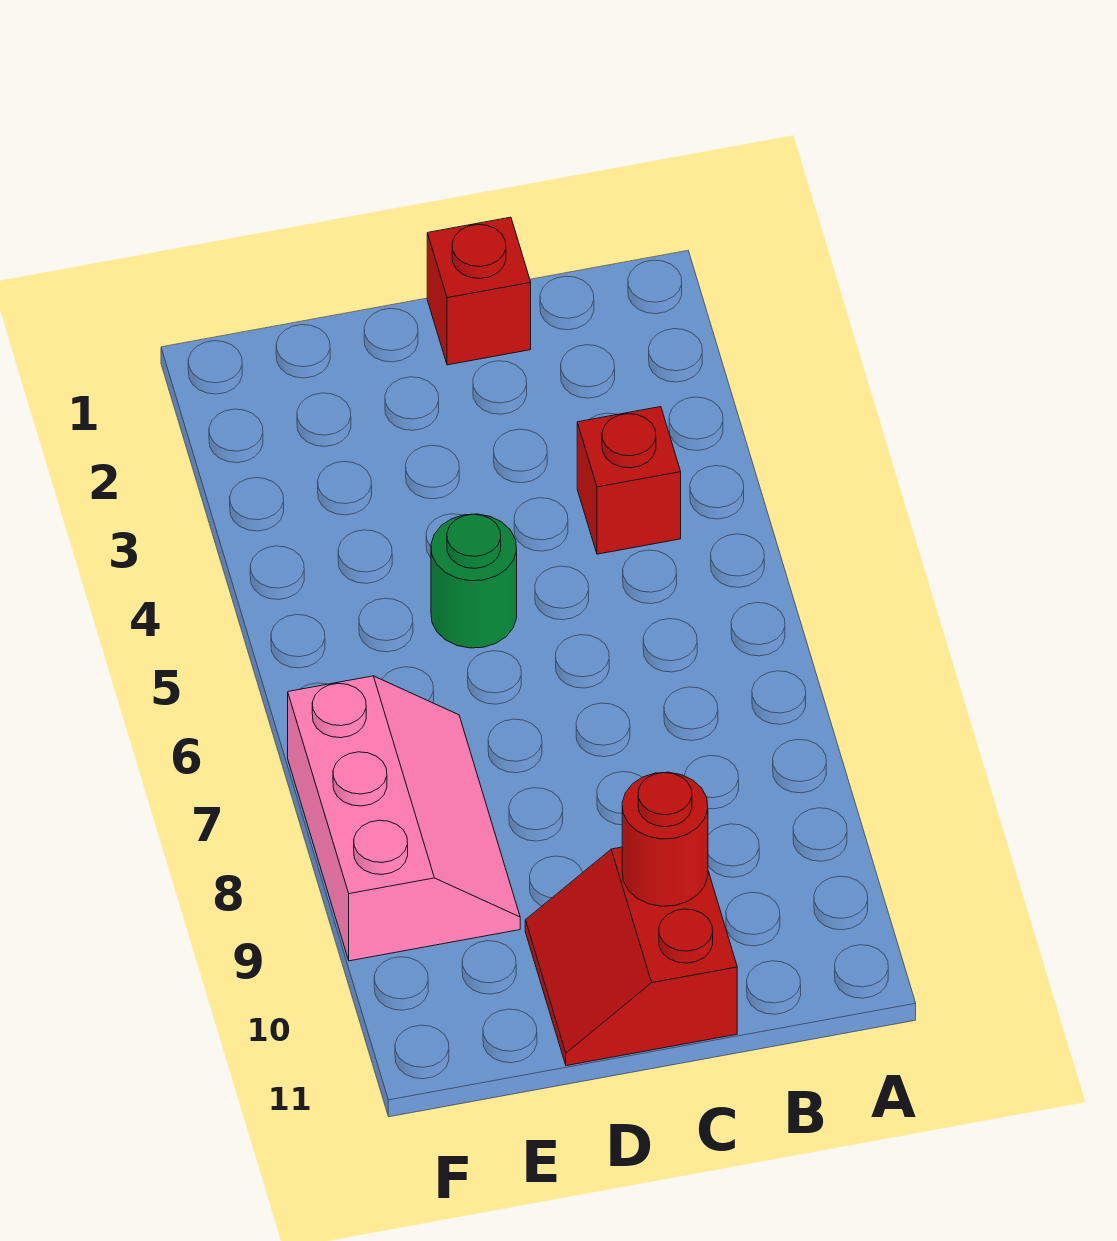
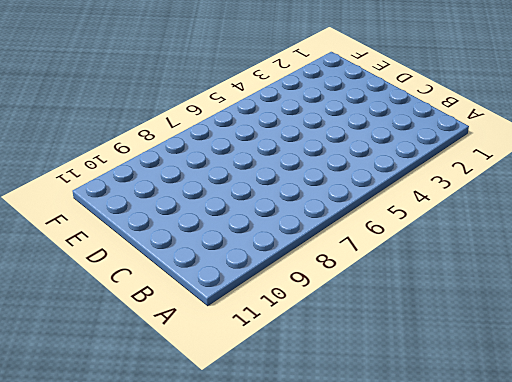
none -> red brick B4 level 1
none -> red brick C1 level 1

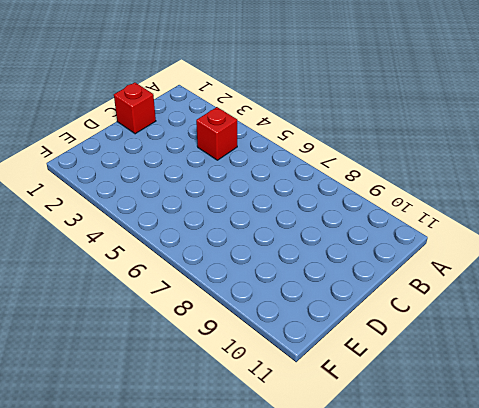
none -> red slope C10:D11 level 1 top C
none -> green round brick D5 level 1

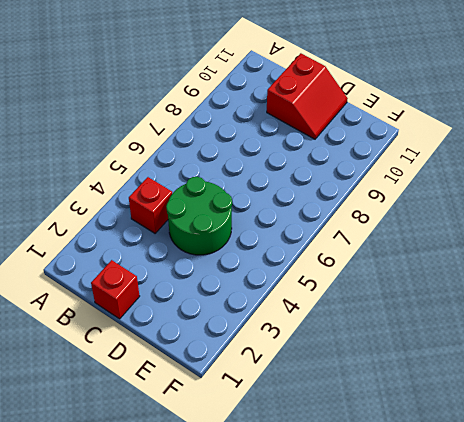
green round brick C4:D5 level 1 -> green round brick D5 level 1
none -> pink slope E7:F9 level 1 top F
none -> red round brick C10 level 2

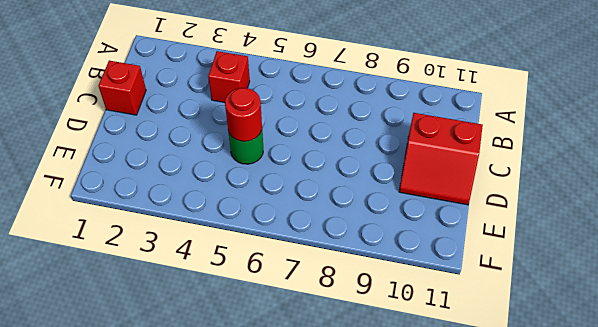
red round brick D5 level 2 -> red round brick C10 level 2
none -> pink slope E7:F9 level 1 top F

